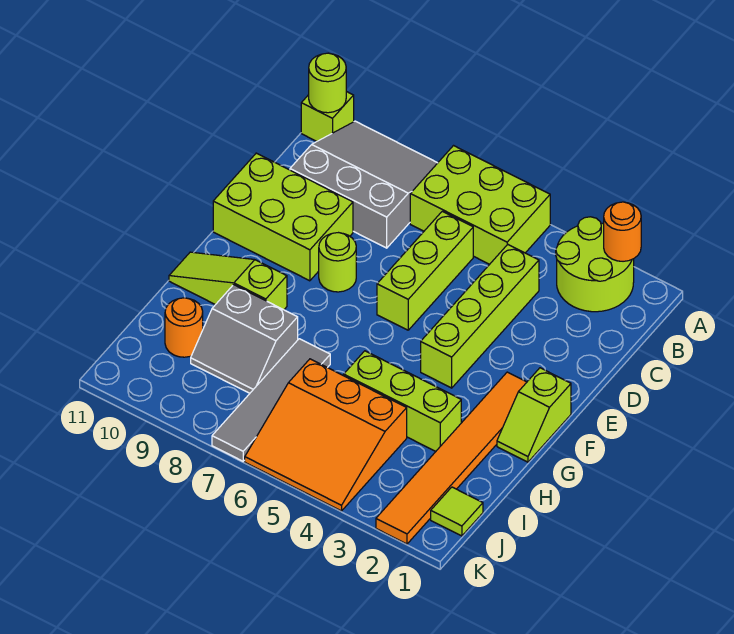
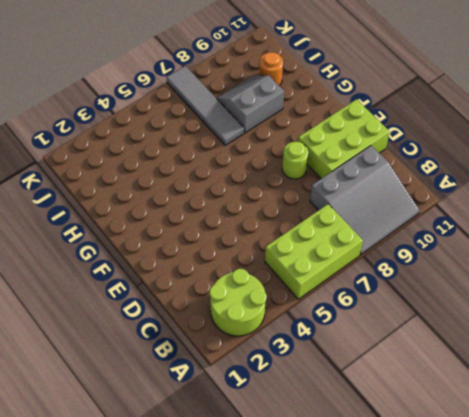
none -> lime brick A11 level 1
none -> lime brick C4:F4 level 1
none -> lime brick C6:E6 level 1

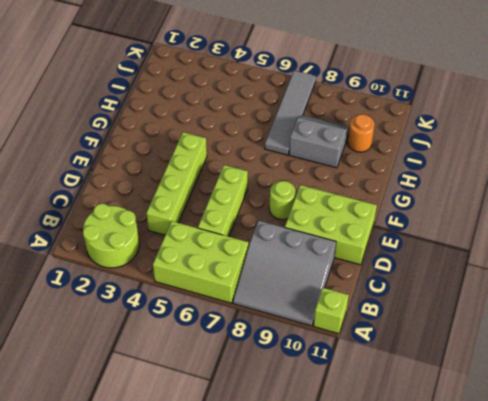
none -> lime slope F1:G1 level 1 top F
none -> orange tile F2:K2 level 1
none -> lime slope G9:G11 level 1 top 9

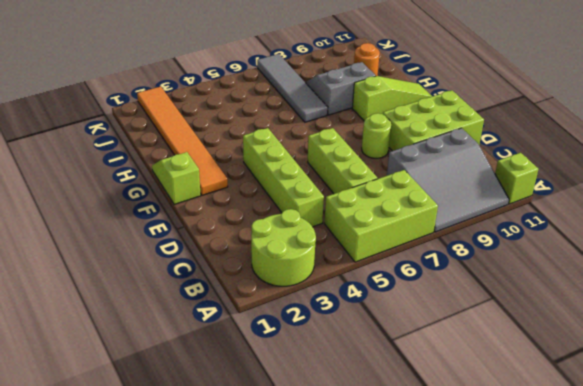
none -> lime brick H3:H5 level 1
none -> orange slope I4:K6 level 1 top I
none -> lime tile J1 level 1

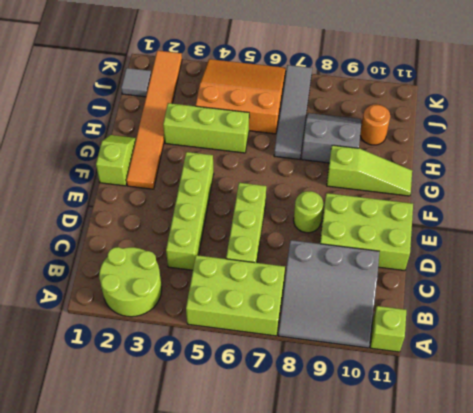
grey tile J1 level 1 -> lime tile J1 level 1
none -> orange round brick A2 level 2
none -> lime round brick A11 level 2

